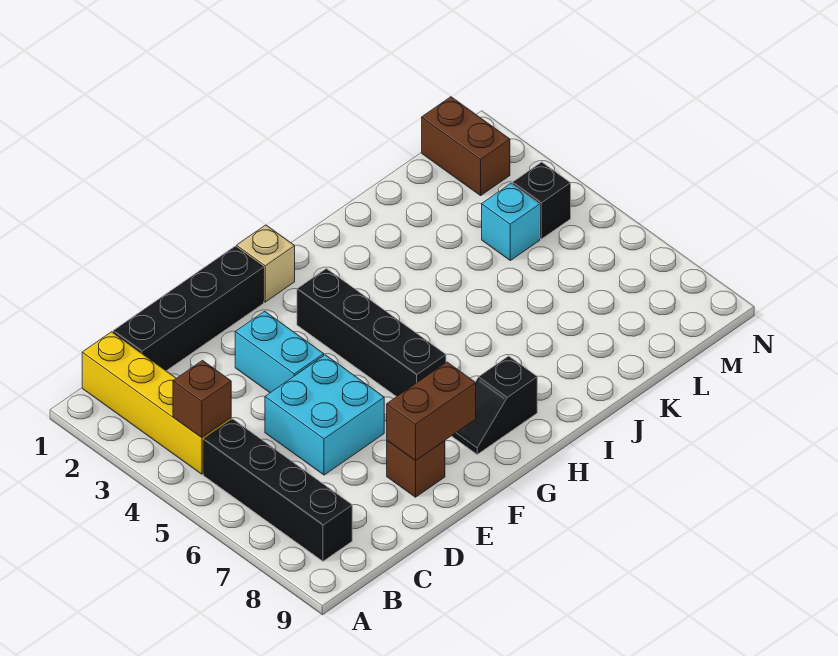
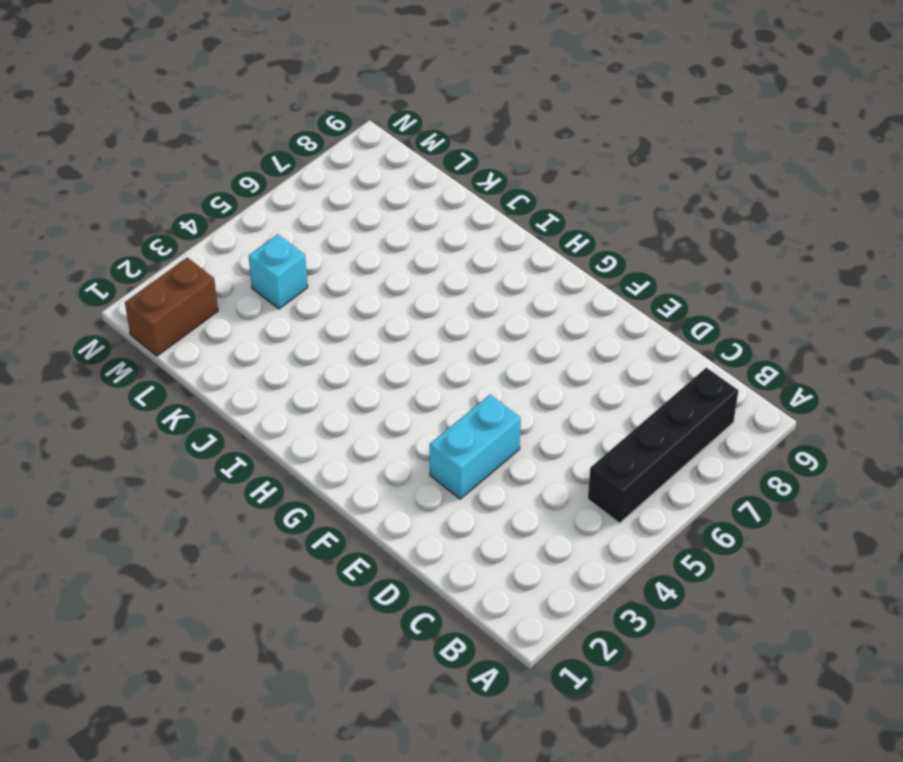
none -> yellow brick B1:B4 level 1
none -> black brick C1:F1 level 1
none -> cyan brick D5:E6 level 1

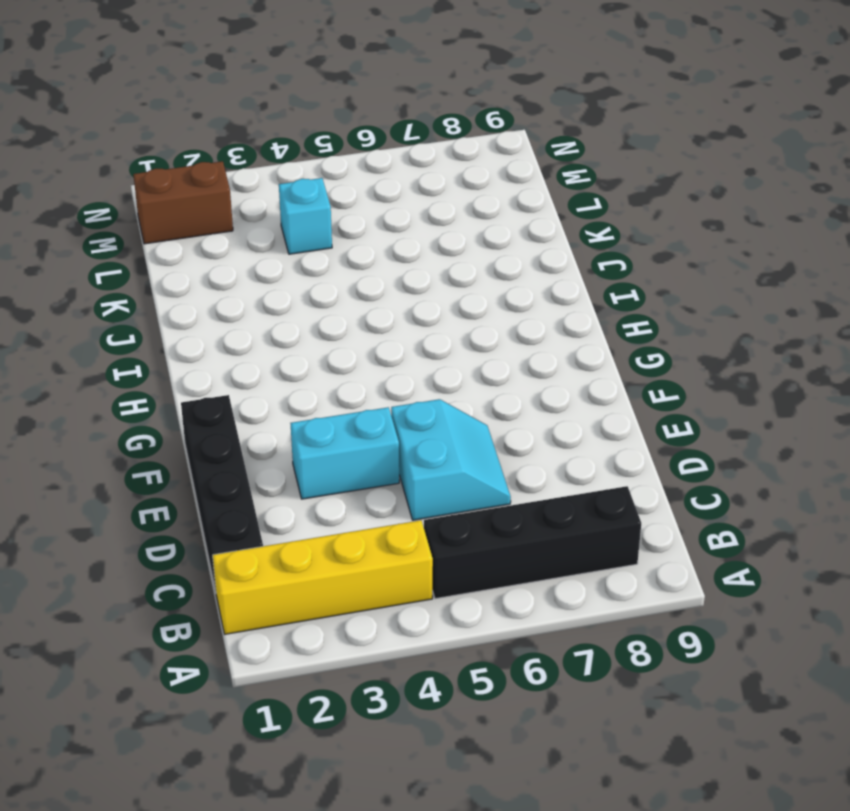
cyan slope D5:E6 level 1 top 5 -> cyan brick D5:E6 level 1
none -> brown brick E8 level 1
none -> tan brick G1 level 1
none -> black brick G3:G6 level 1

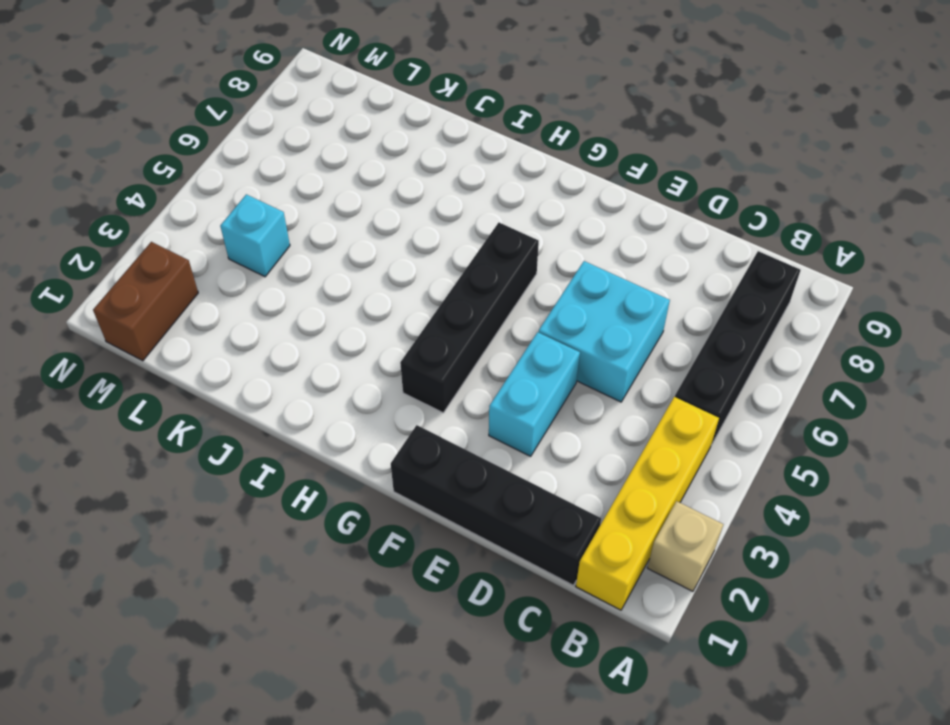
tan brick A2 level 1 -> tan brick G1 level 1
none -> brown brick E8 level 1
none -> black slope G8:H8 level 1 top H
none -> black brick M4 level 1

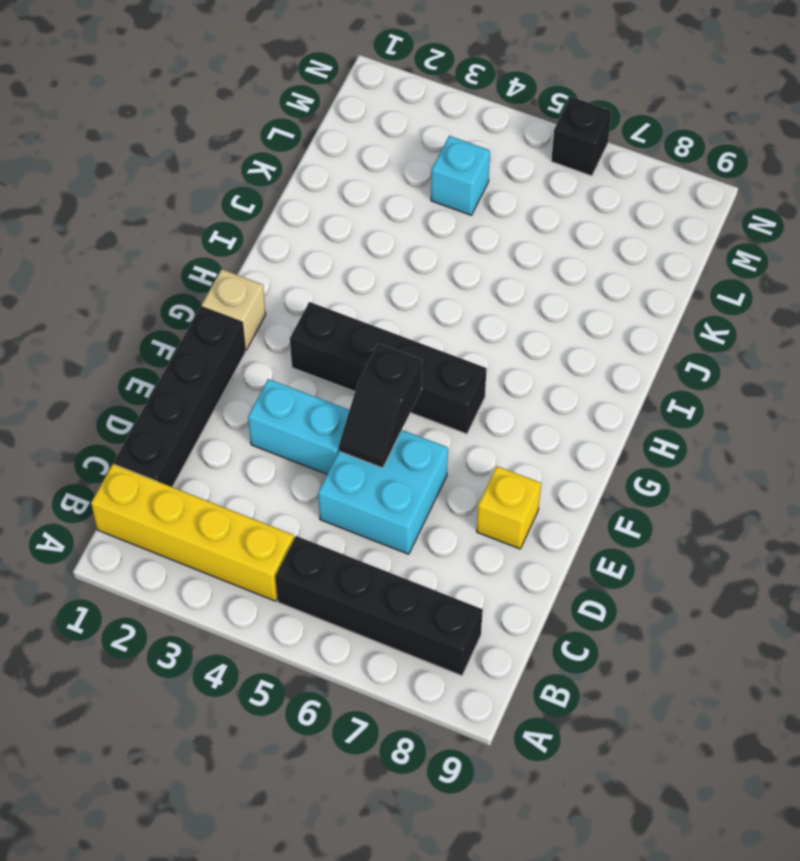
black slope E5:F5 level 2 top F -> black slope G8:H8 level 1 top H
yellow brick E8 level 1 -> brown brick E8 level 1
black brick N6 level 1 -> black brick M4 level 1
none -> brown brick M1:M2 level 1
none -> brown brick B4 level 2
none -> brown brick E8:F8 level 2

